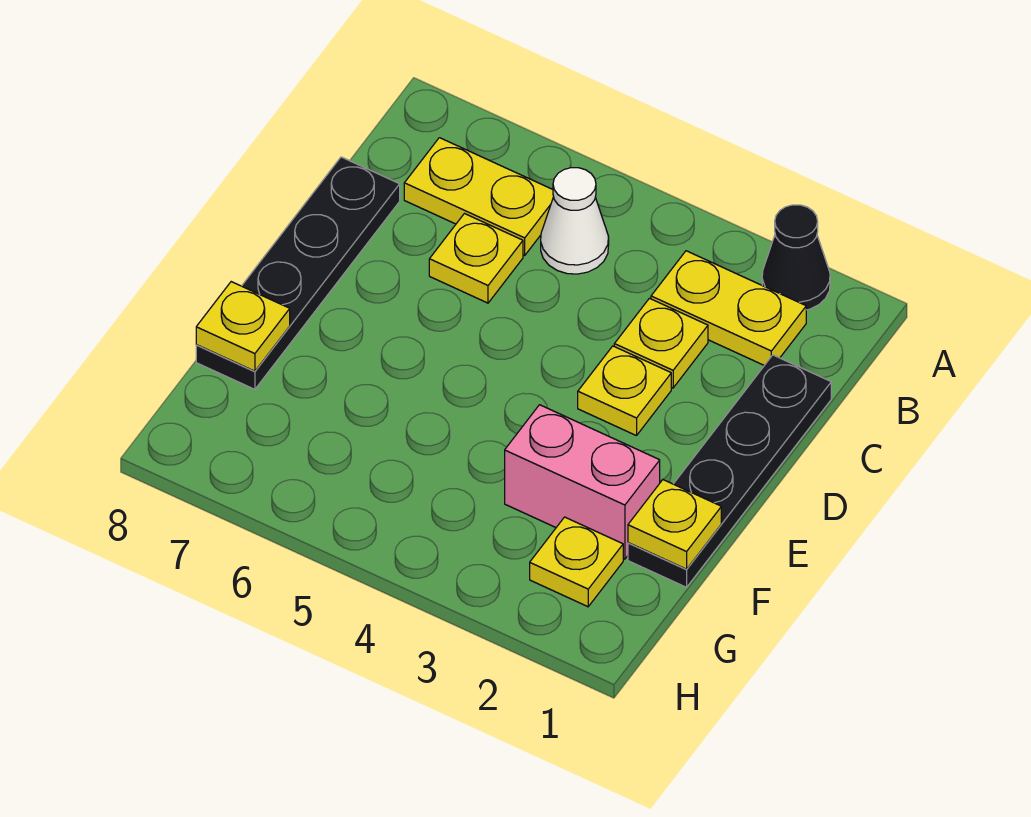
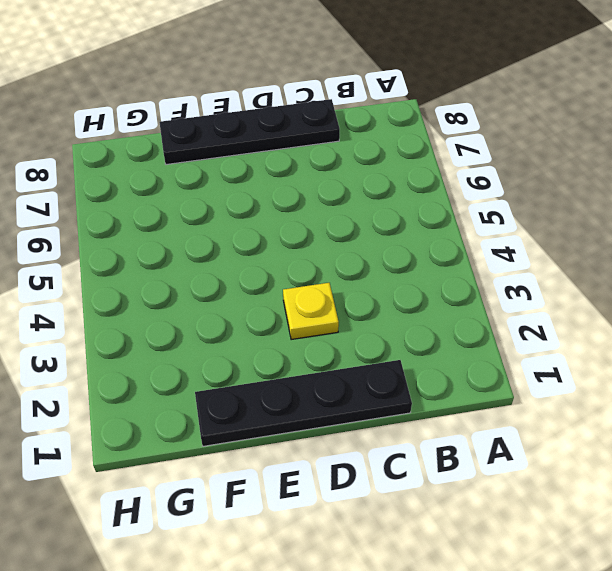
none -> black cone A2 level 1
none -> yellow plate B2:B3 level 1
none -> white cone B5 level 1

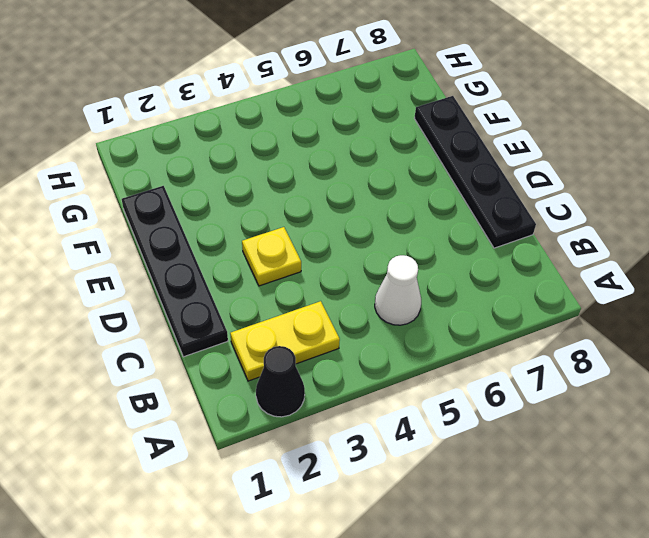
none -> yellow plate B6:B7 level 1
none -> yellow plate C3 level 1
none -> yellow plate C6 level 1

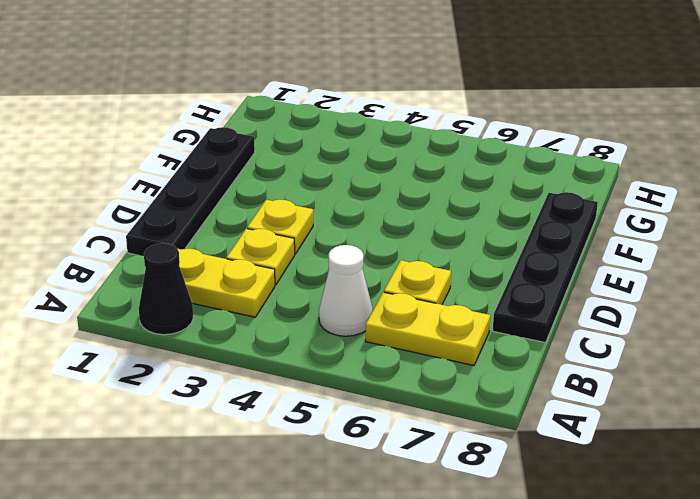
none -> pink brick F2:F3 level 1
none -> yellow plate G2 level 1
none -> yellow plate F1 level 2

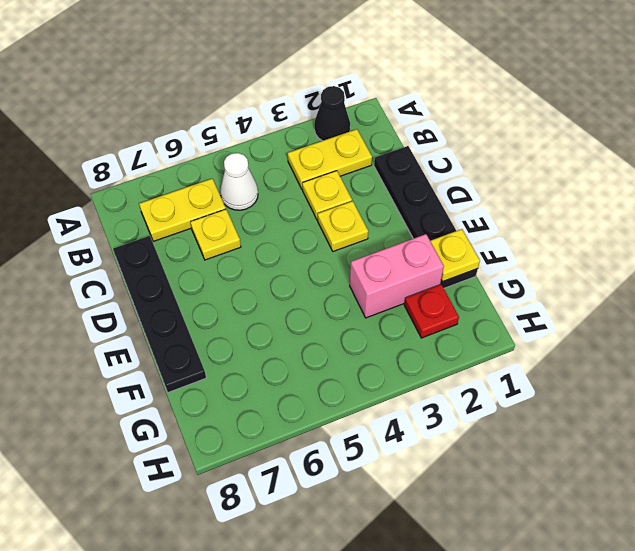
red plate G2 level 1 -> yellow plate G2 level 1
none -> yellow plate F8 level 2

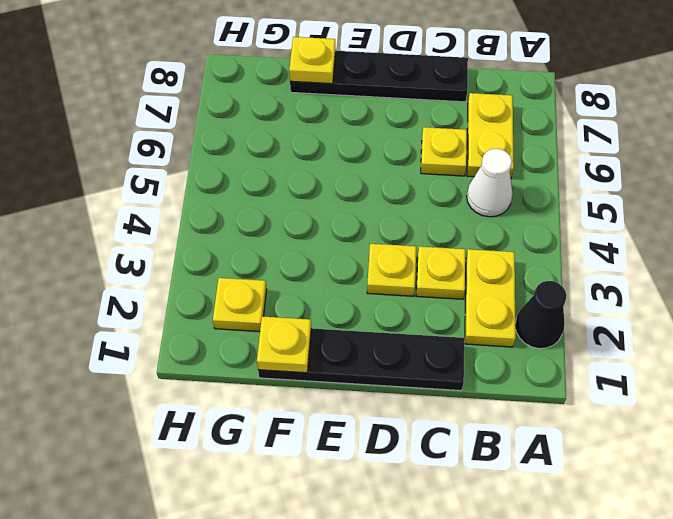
none -> pink brick F2:F3 level 1

